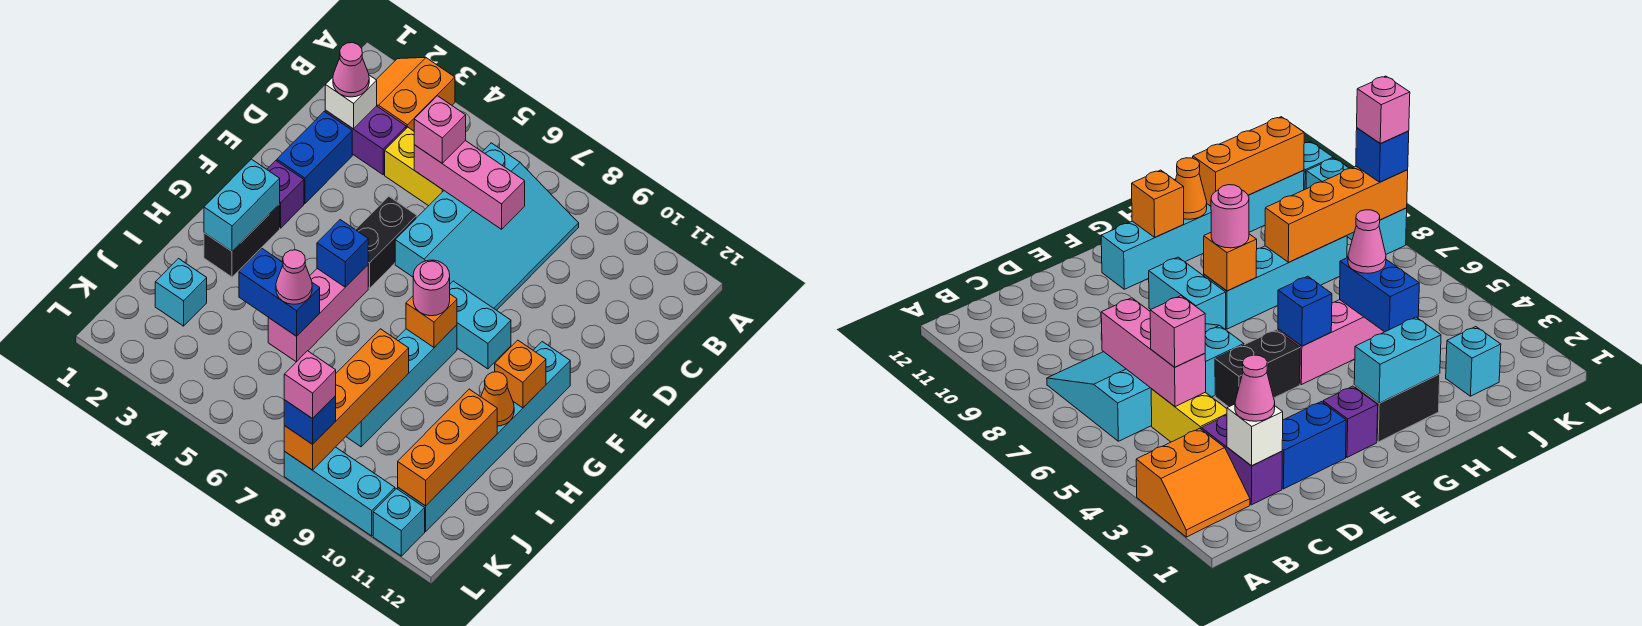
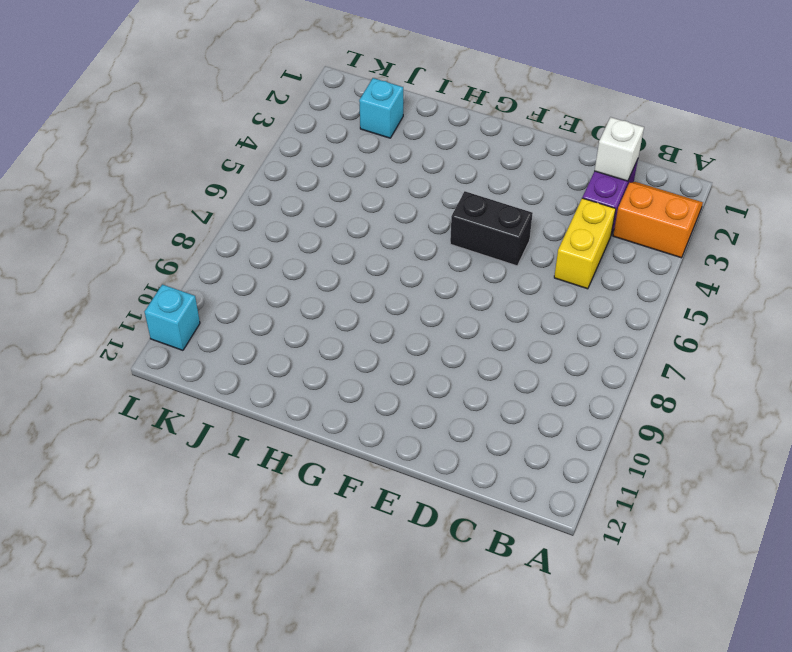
none -> cyan slope B6:E8 level 1 top 6
none -> blue brick D2:E2 level 1
none -> purple brick F2 level 1
none -> cyan brick F8:F9 level 1

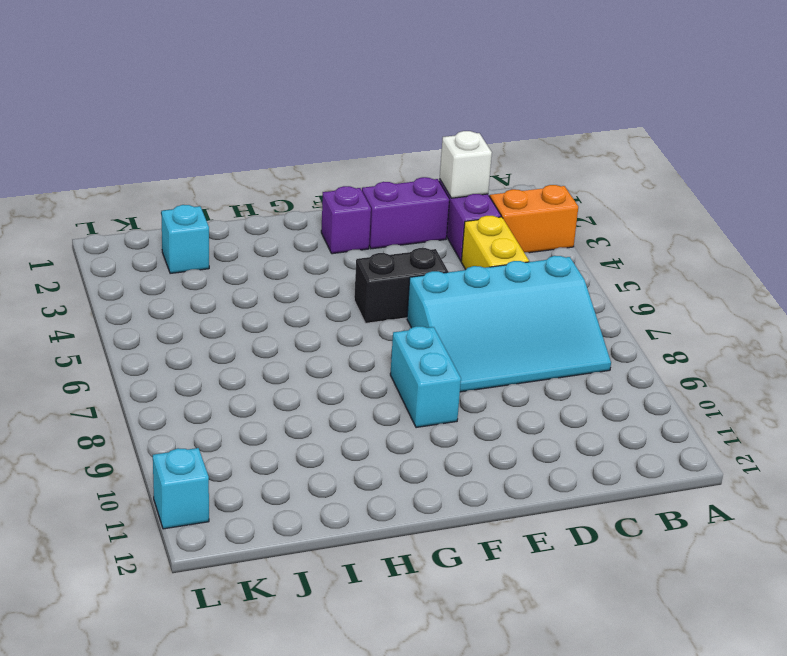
purple brick D2:E2 level 1 -> blue brick D2:E2 level 1
none -> cyan brick F11:K11 level 1
none -> black brick G2:H2 level 1
none -> pink brick G5:I5 level 1
none -> cyan brick G8:J8 level 1

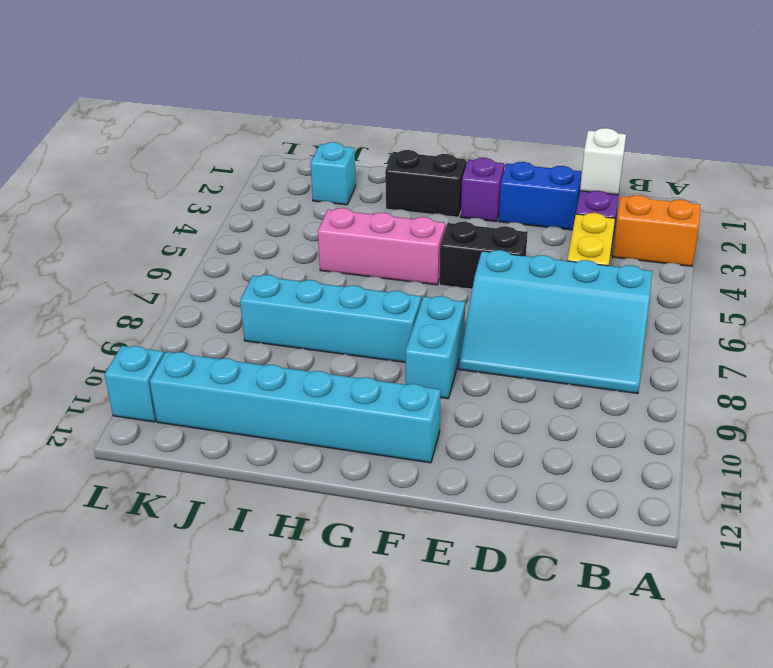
none -> cyan brick L8:L10 level 1
none -> pink brick C5:C7 level 2
none -> cyan brick G2:H2 level 2
none -> blue brick G5 level 2

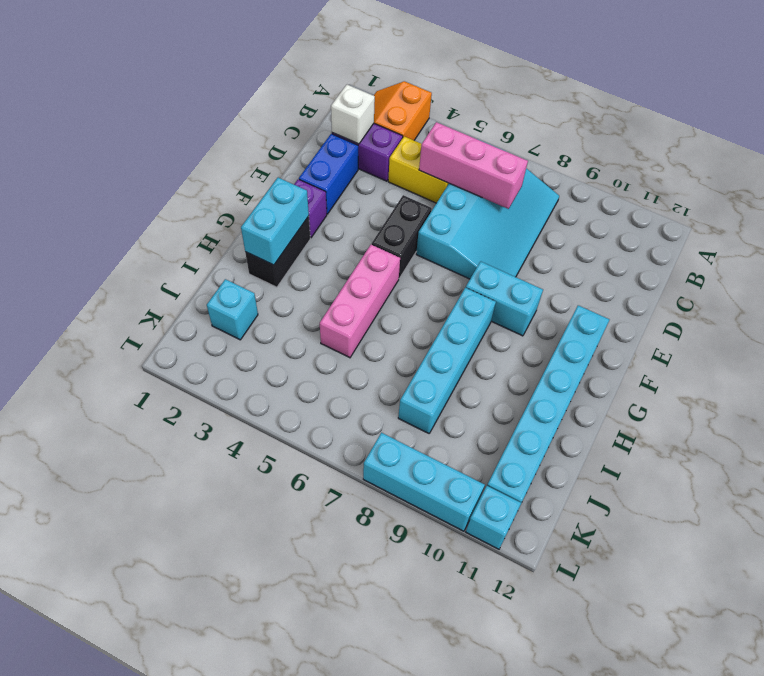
none -> blue brick G5 level 2
none -> orange brick G8 level 2
none -> orange brick G11 level 2
none -> orange cone H11 level 2

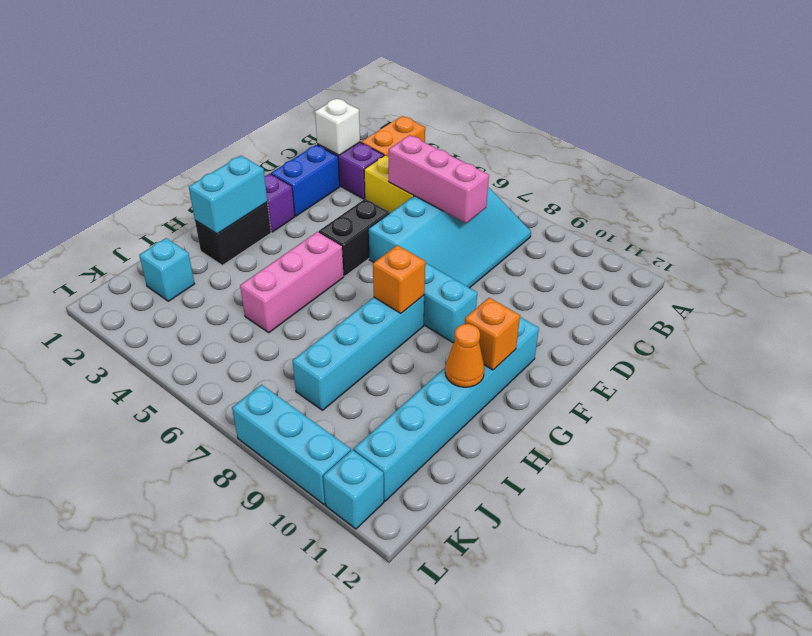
none -> blue brick G5 level 2
none -> blue brick I4:I5 level 2
none -> orange brick I8:L8 level 2
none -> orange brick I11:K11 level 2

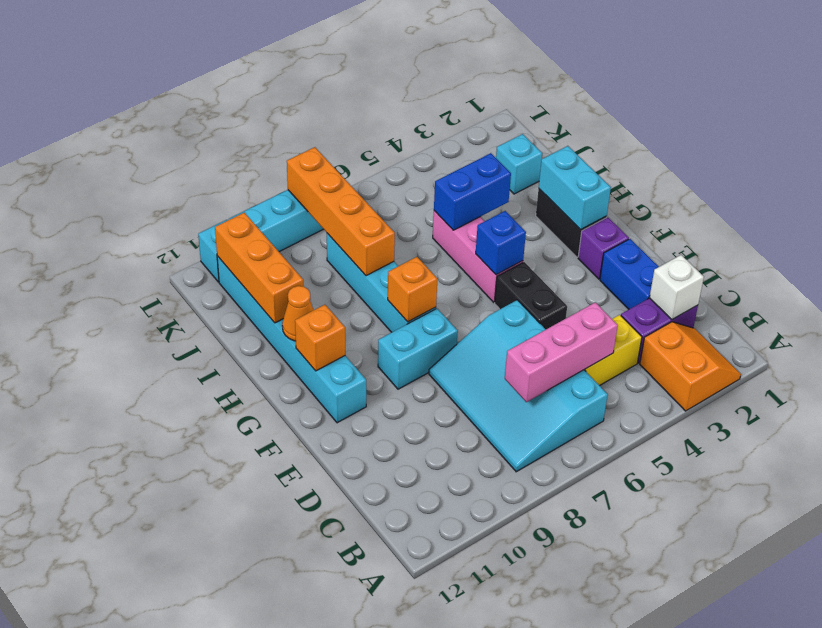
none -> pink cone C2 level 3
none -> pink brick C5 level 3
none -> pink round brick G8 level 3
none -> pink cone I5 level 3

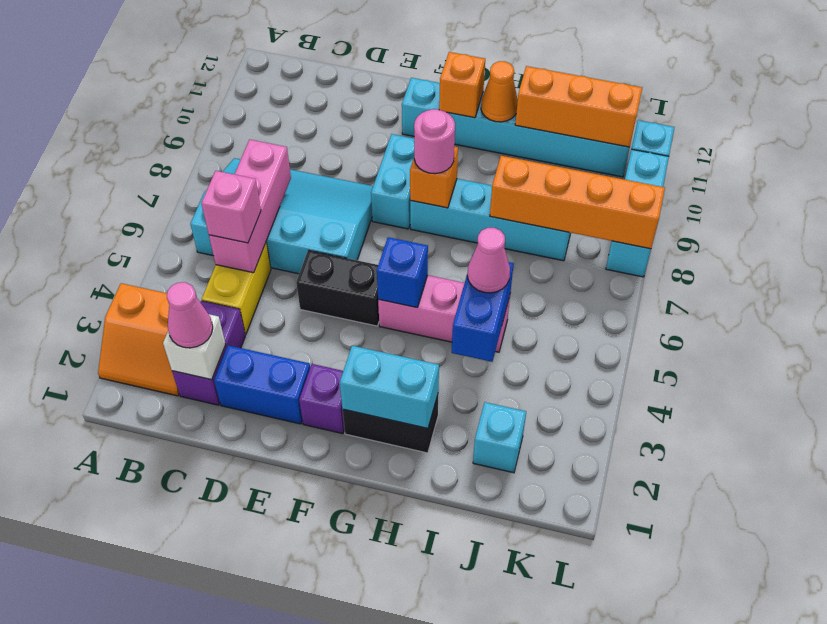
none -> blue brick L8 level 3
none -> pink brick L8 level 4

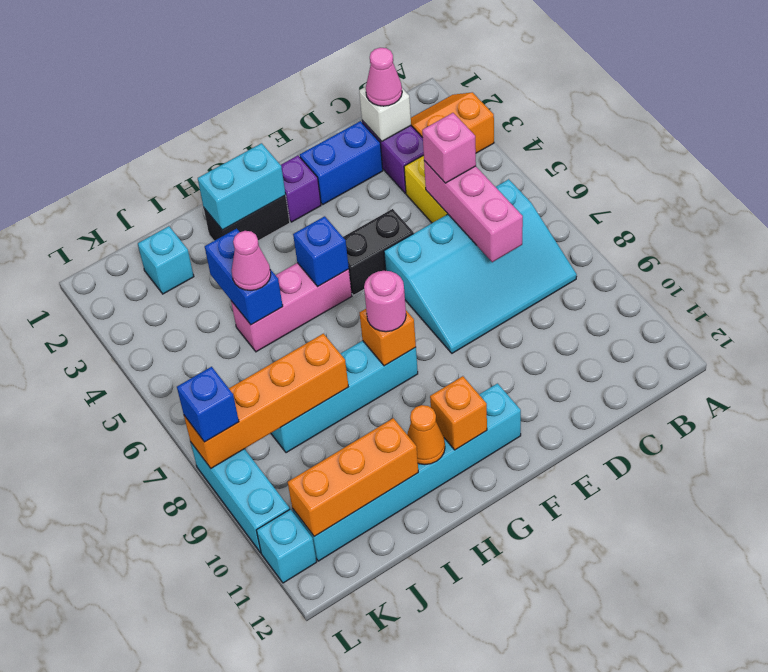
none -> cyan brick F8:F9 level 1
none -> pink brick L8 level 4

